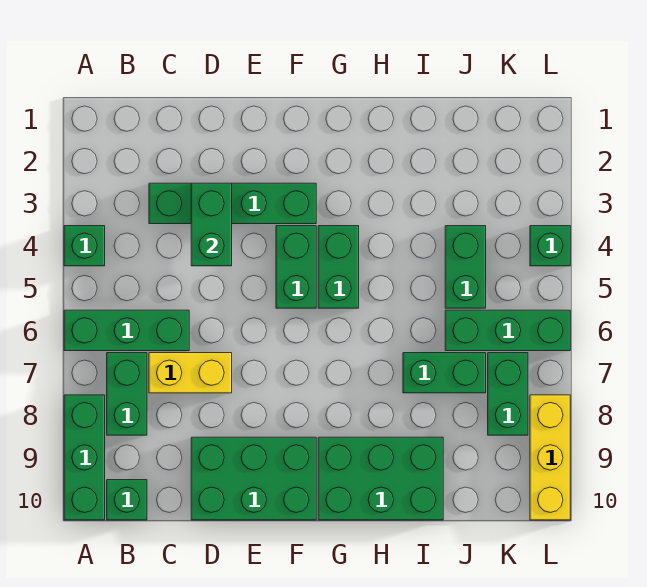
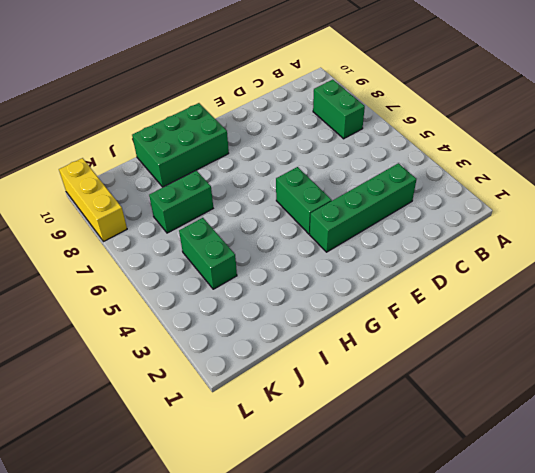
none -> green brick A4 level 1
none -> green brick A6:C6 level 1
none -> green brick A8:A10 level 1

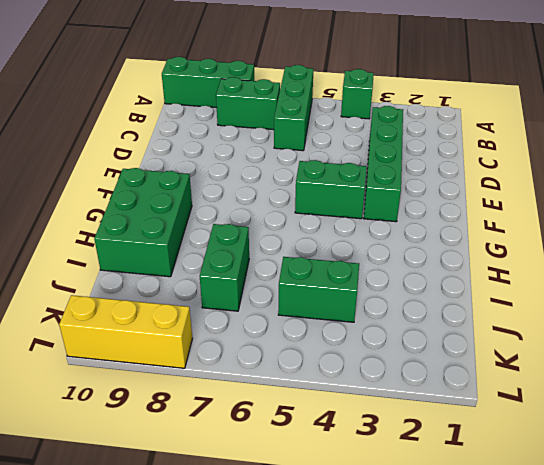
none -> green brick B10 level 1
none -> yellow brick C7:D7 level 1
none -> green brick D9:F10 level 1

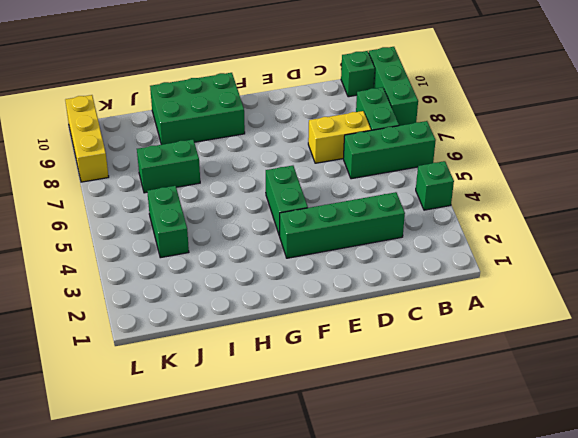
none -> green brick D9:F10 level 1
none -> green brick G4:G5 level 1
none -> green brick J6:L6 level 1

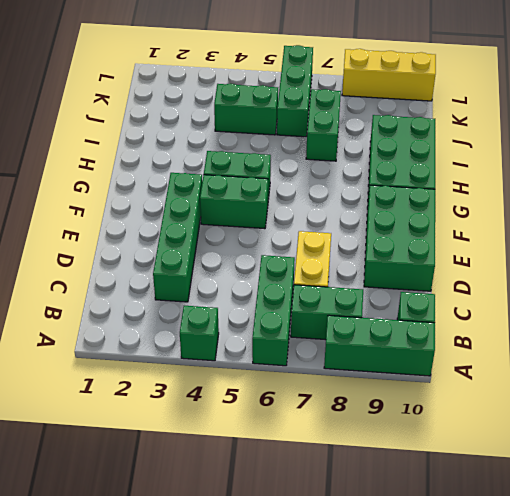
none -> green brick K7:K8 level 1
none -> green brick L4 level 1
none -> green brick D3:D4 level 2

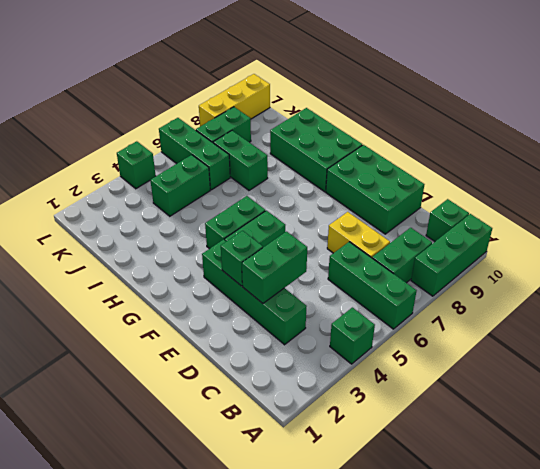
green brick E3 level 2 -> none

